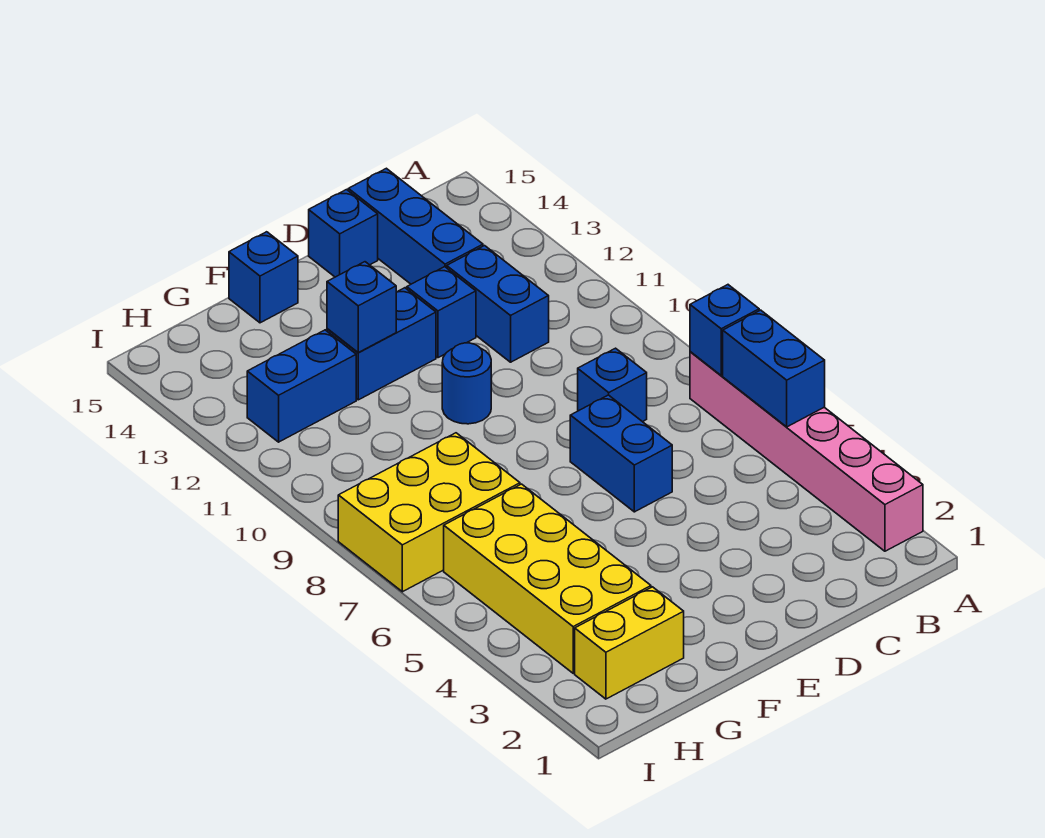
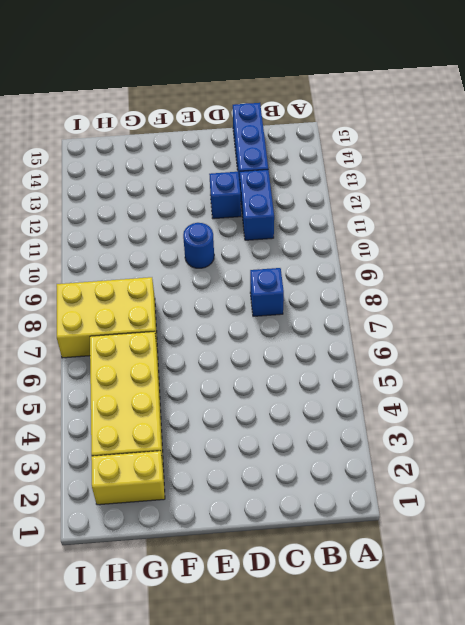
none -> pink brick A2:A7 level 1
none -> blue brick D6:D7 level 1
none -> blue brick D15 level 1

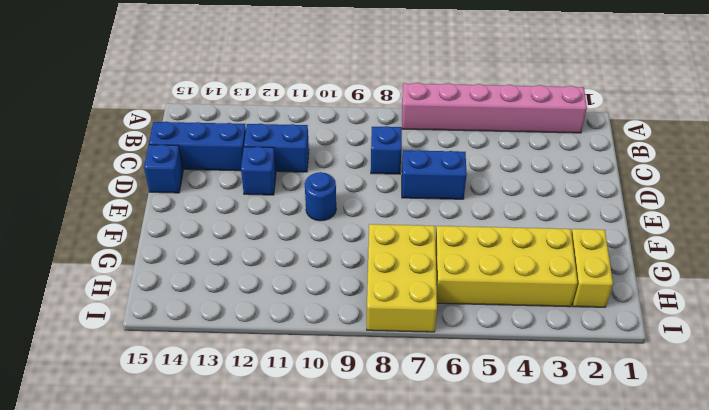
none -> blue brick E12:F12 level 1
none -> blue brick F15 level 1
none -> blue brick G12:H12 level 1

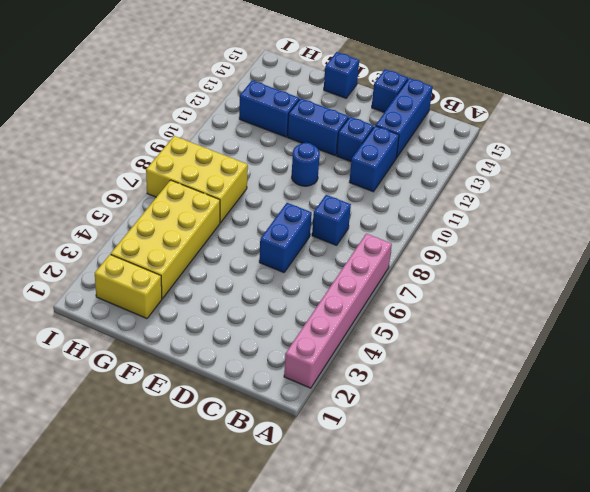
none -> blue brick A5:A6 level 2
none -> blue brick A7 level 2
none -> blue brick F12 level 2

